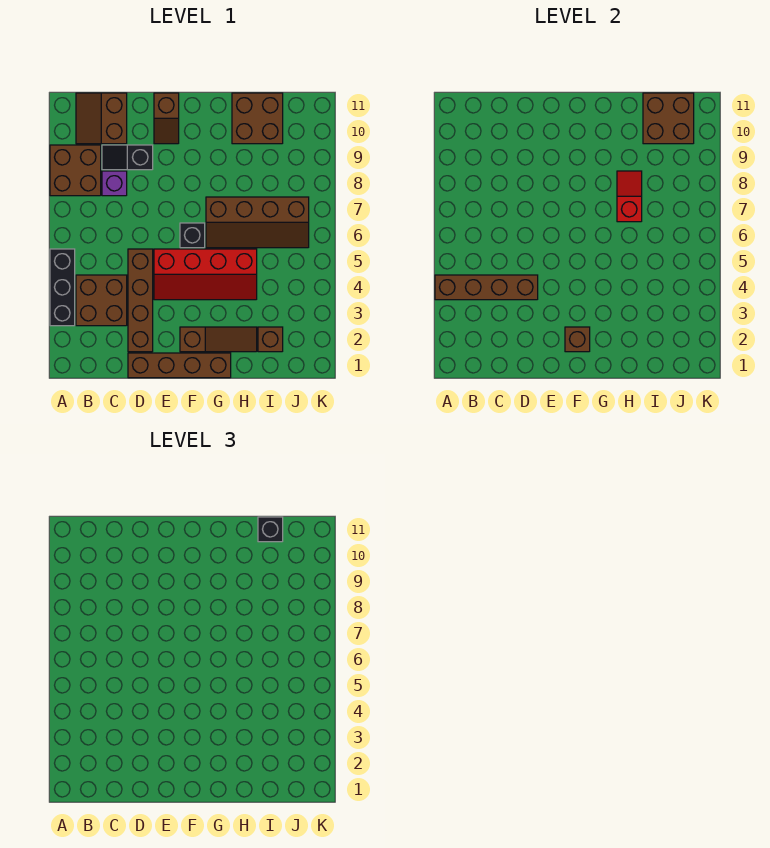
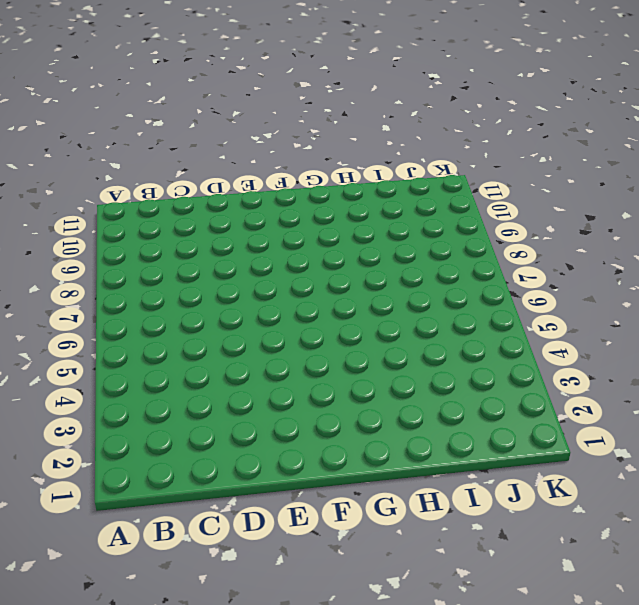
none -> black brick A3:A5 level 1
none -> brown brick A8:B9 level 1
none -> brown brick B3:C4 level 1

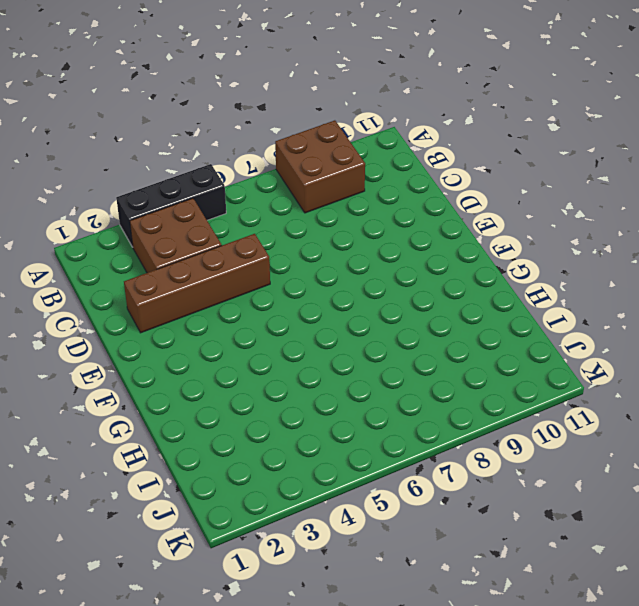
none -> brown slope B10:C11 level 1 top C
none -> purple brick C8 level 1
none -> black slope C9:D9 level 1 top D

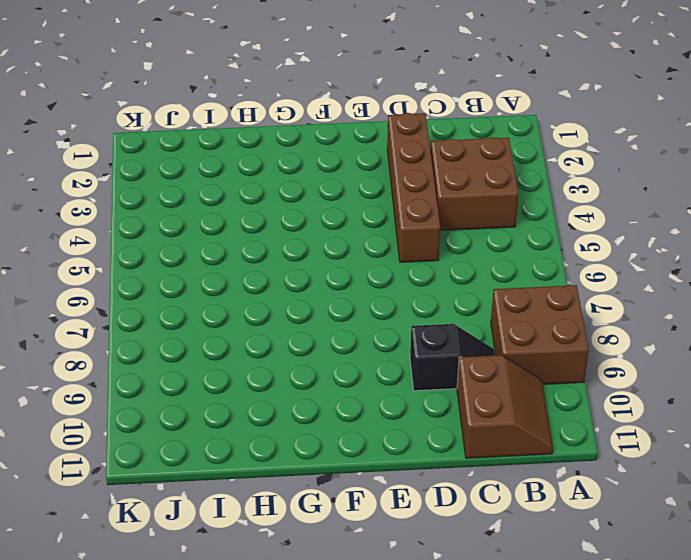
none -> black brick A3:A5 level 1
none -> purple brick C8 level 1
none -> brown brick D1:G1 level 1

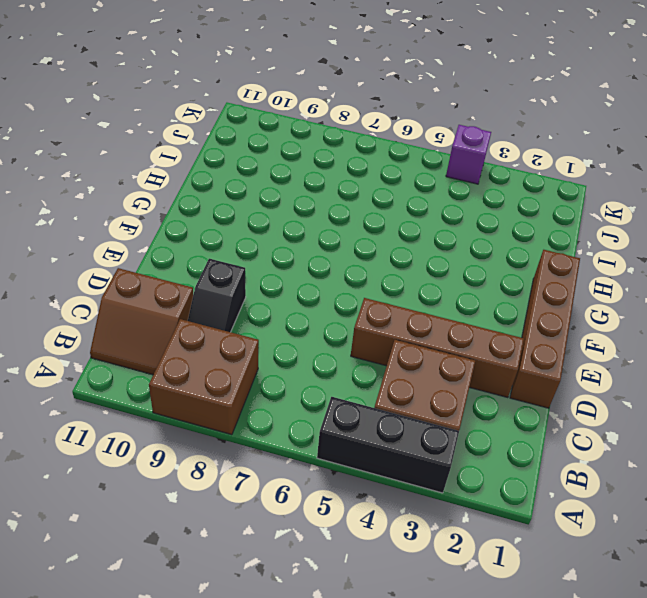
purple brick K4 level 1 -> purple brick C8 level 1
none -> red slope E4:H5 level 1 top 5
none -> brown slope E10:E11 level 1 top 11
none -> brown slope F2:H2 level 1 top F

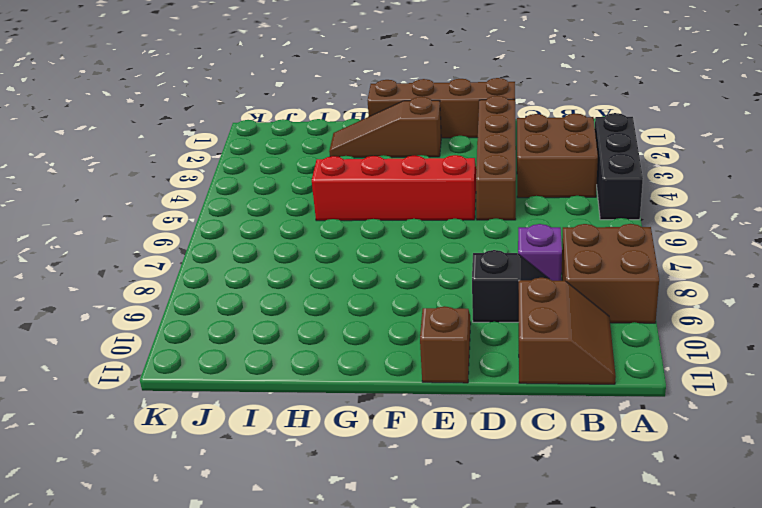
none -> black brick F6 level 1
none -> brown slope G6:J7 level 1 top 7
none -> brown brick H10:I11 level 1

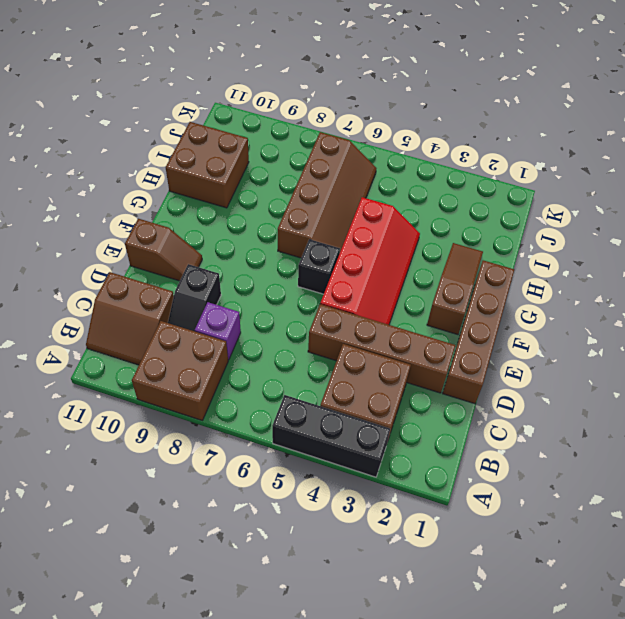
none -> brown brick I2 level 1
none -> brown brick A4:D4 level 2
none -> brown brick F2 level 2

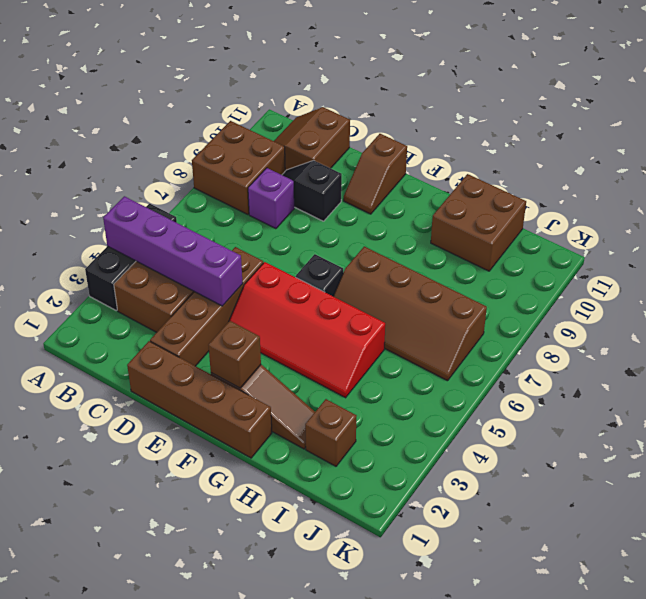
purple brick A4:D4 level 2 -> brown brick A4:D4 level 2
none -> red slope H7:H8 level 2 top 7
none -> brown brick I10:J11 level 2
none -> black brick I11 level 3

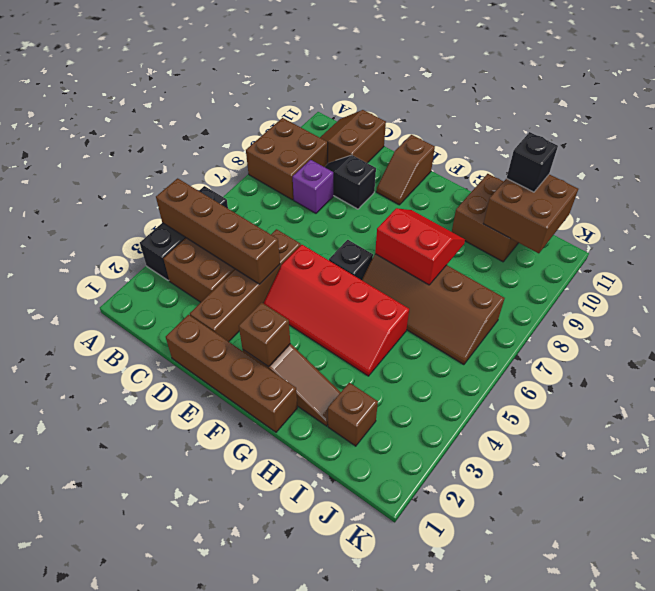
red slope G7:H8 level 2 top 7 -> red slope H7:H8 level 2 top 7

